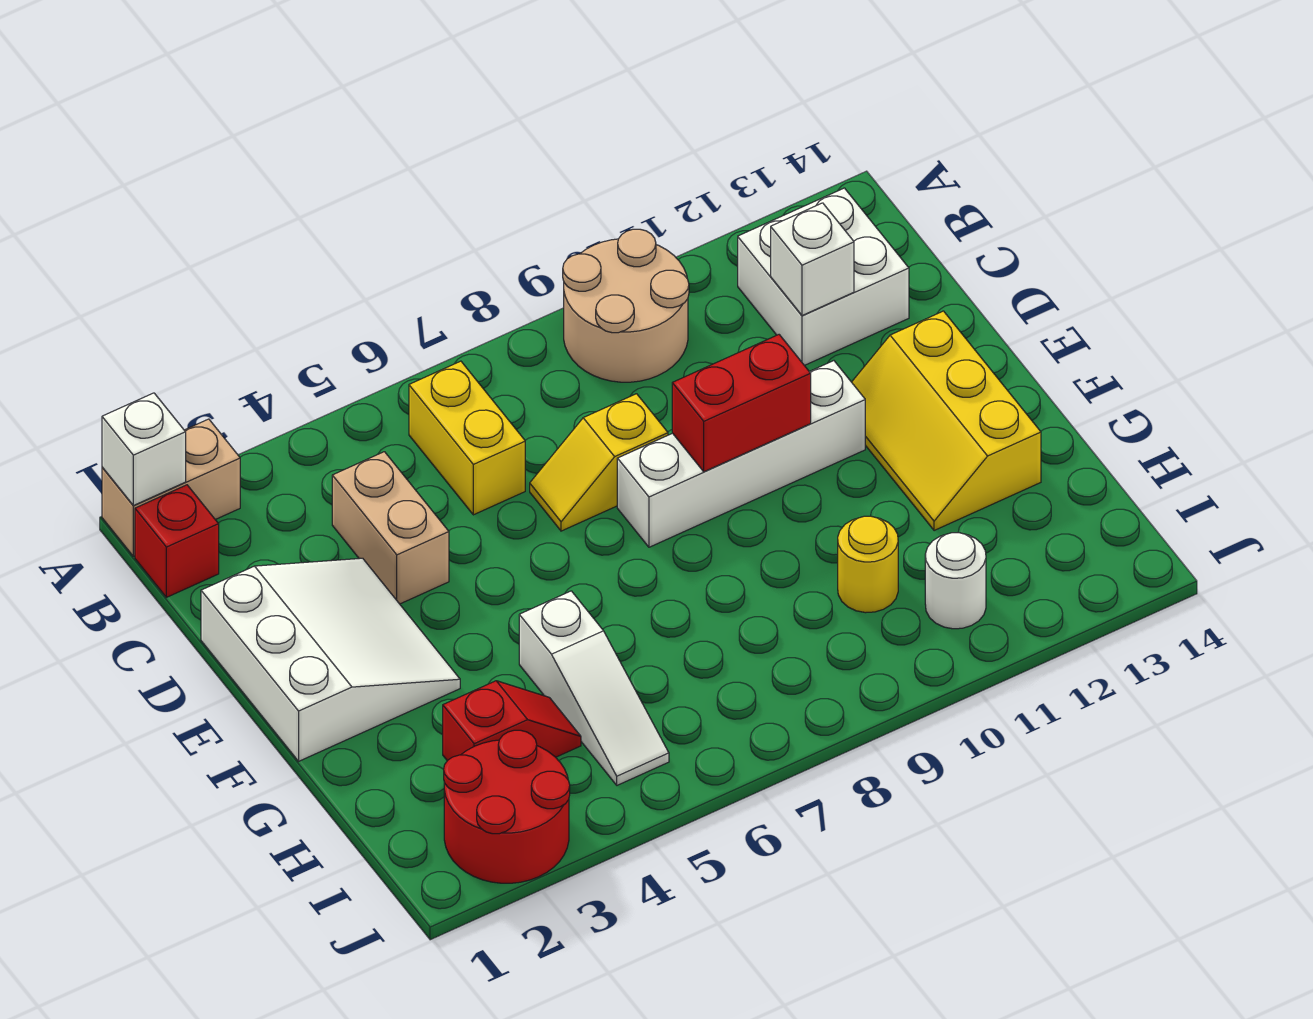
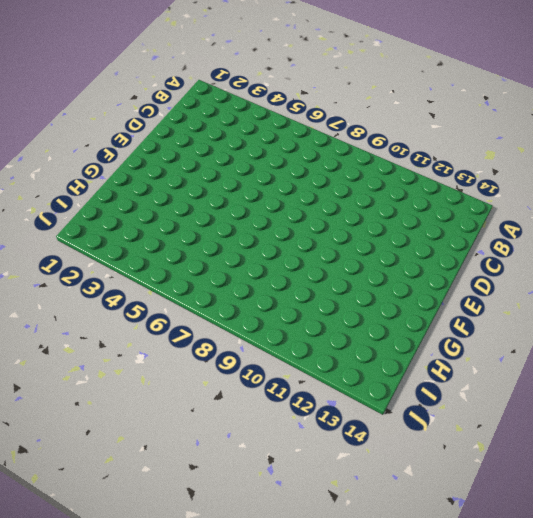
none -> tan brick A1:A2 level 1
none -> tan round brick A9:B10 level 1
none -> red brick B1 level 1

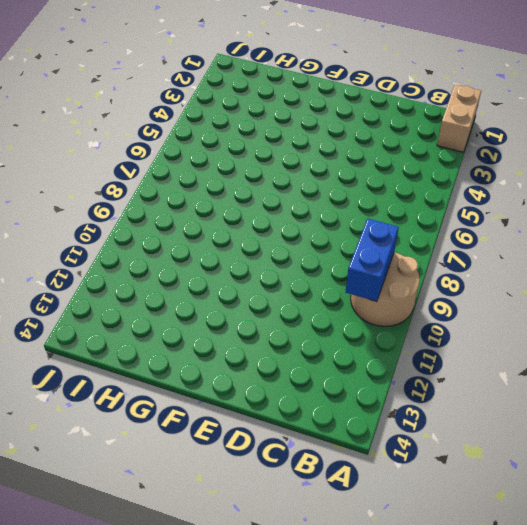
blue brick B9:B10 level 2 -> none
none -> red brick B1 level 1
none -> yellow brick B6:C6 level 1
none -> white brick B12:C13 level 1

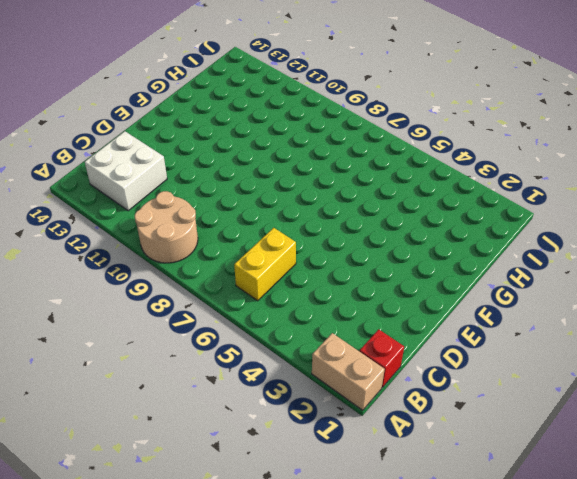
none -> tan brick C4:D4 level 1
none -> white slope D1:F3 level 1 top 1
none -> yellow slope D7:D8 level 1 top 8

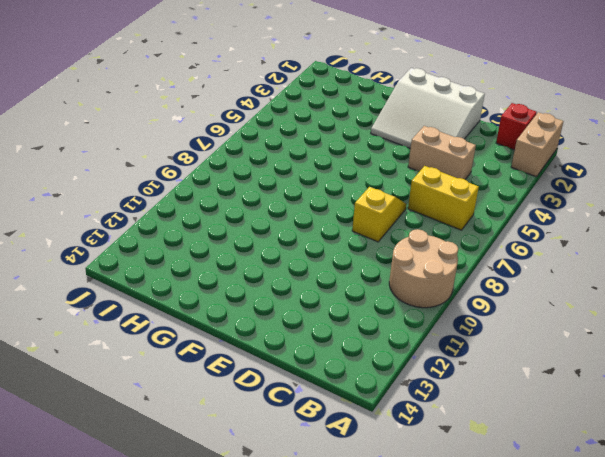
none -> white brick B12:C13 level 1
none -> white brick E8:E11 level 1
none -> yellow slope E12:G13 level 1 top 13

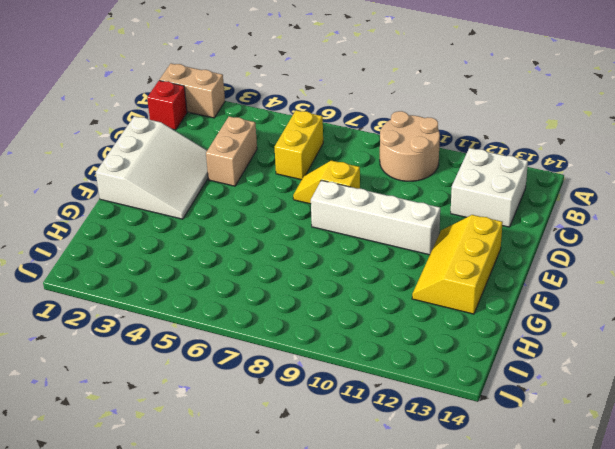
none -> white slope G5:I5 level 1 top G
none -> red slope H3:H4 level 1 top 3
none -> yellow round brick H10 level 1

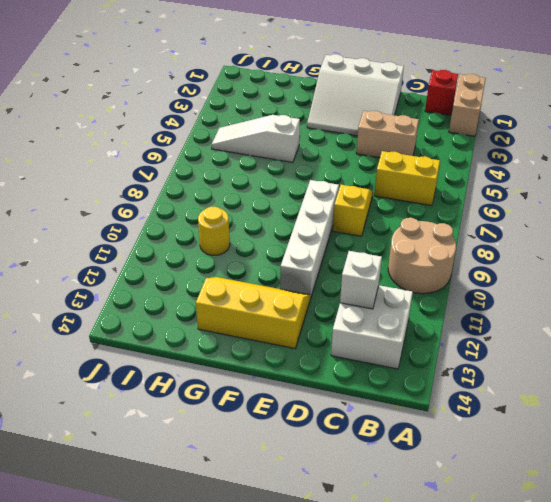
none -> red slope H3:H4 level 1 top 3
none -> red round brick I2:J3 level 1
none -> white round brick I11 level 1

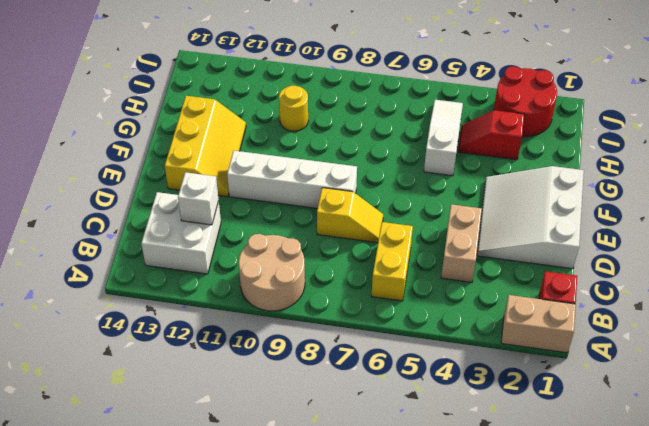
none -> white round brick I11 level 1
none -> white brick A1 level 2
none -> red brick E9:E10 level 2

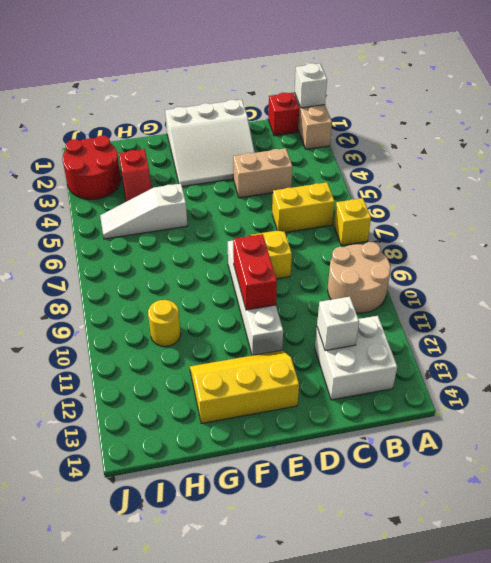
yellow brick A7 level 1 -> none
none -> white round brick I11 level 1

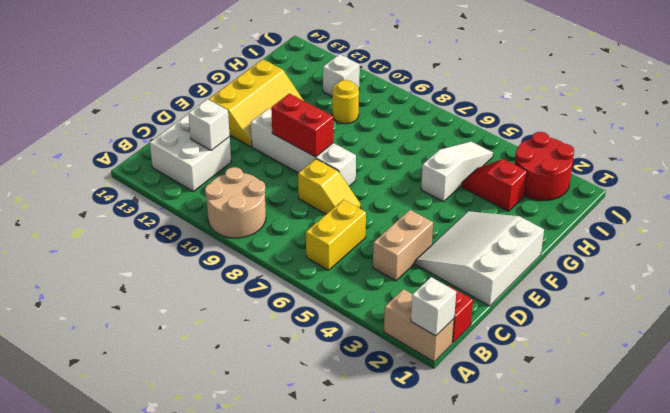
white brick I11 level 1 -> white round brick I11 level 1

